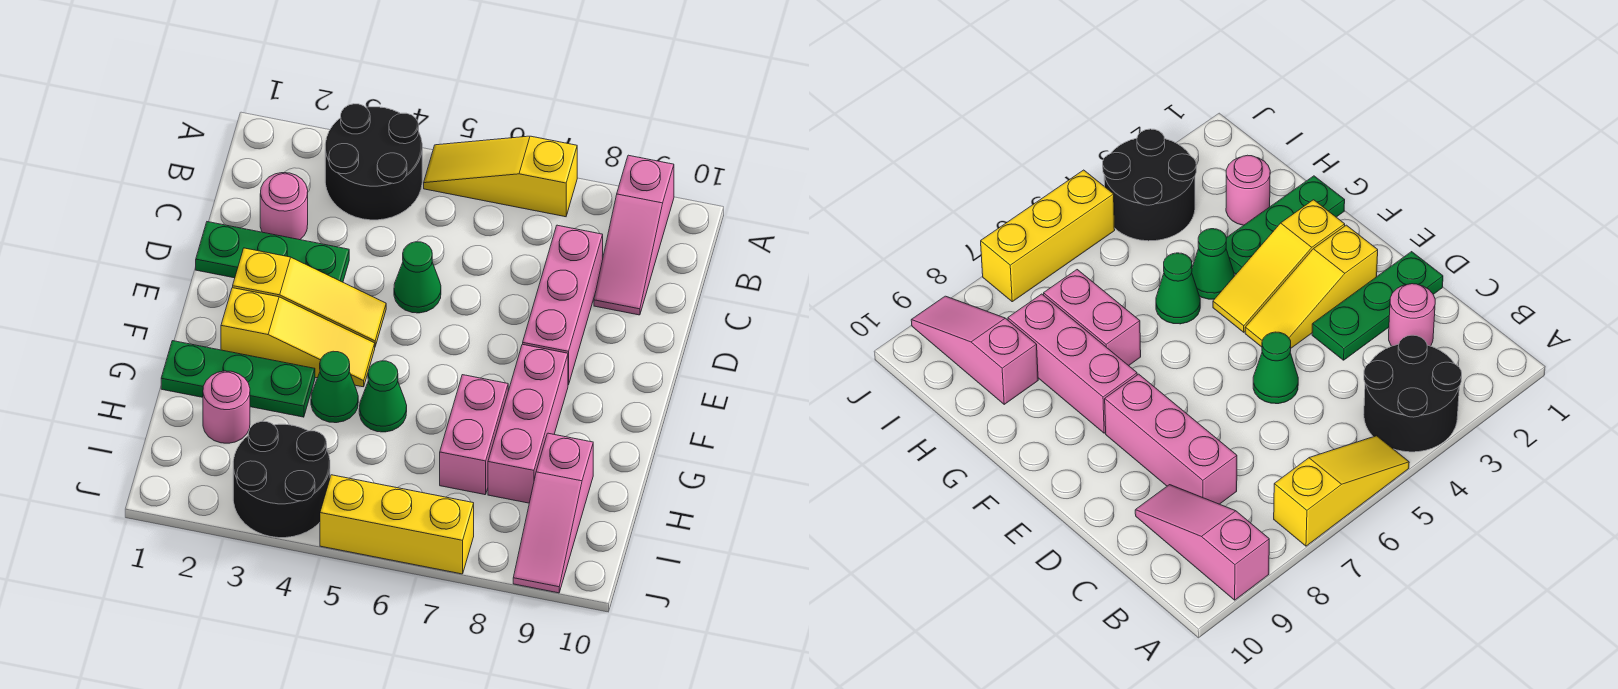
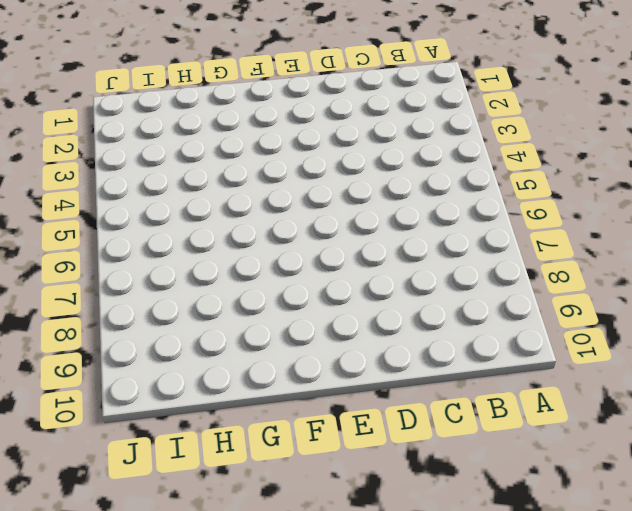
none -> black round brick A3:B4 level 1
none -> yellow slope A5:A7 level 1 top 7
none -> pink slope A9:C9 level 1 top A

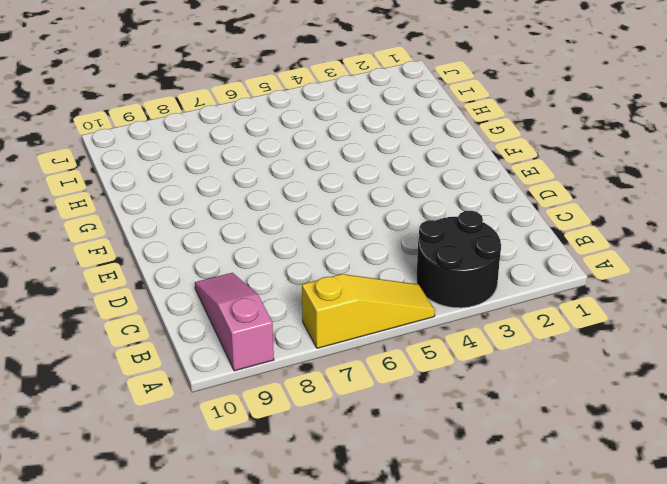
none -> pink round brick C2 level 1
none -> pink brick C8:E8 level 1
none -> green plate D1:D3 level 1

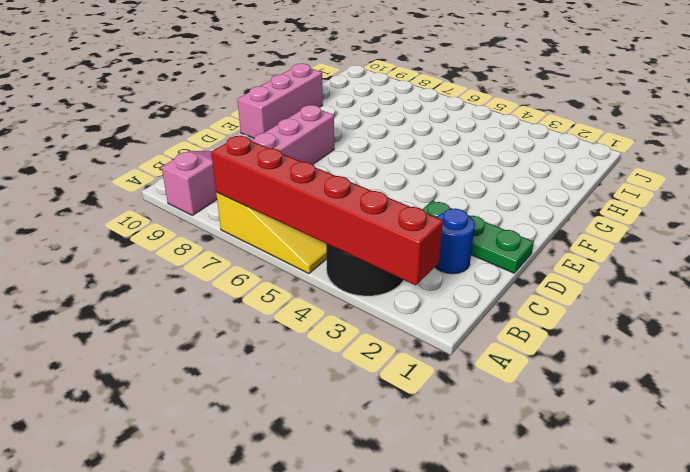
red brick A2:A7 level 2 -> none
blue round brick C2 level 1 -> pink round brick C2 level 1
pink brick E10:G10 level 1 -> pink brick F8:H8 level 1
none -> green cone D5 level 1
none -> yellow slope E2:E4 level 1 top 2
none -> yellow slope F2:F4 level 1 top 2

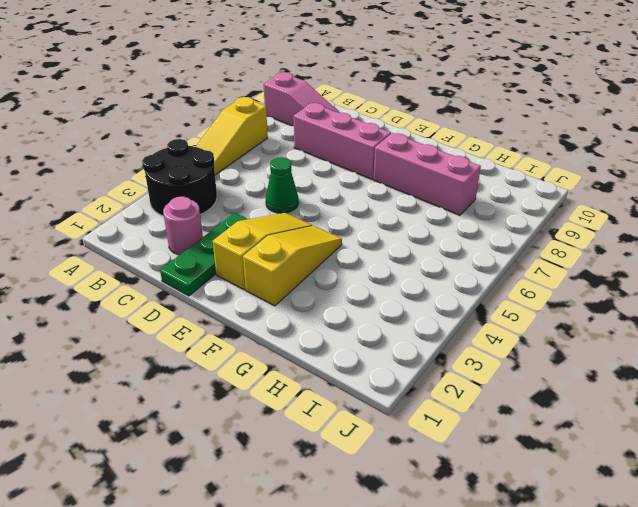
none -> green plate G1:G3 level 1
none -> green cone G4 level 1
none -> green cone G5 level 1

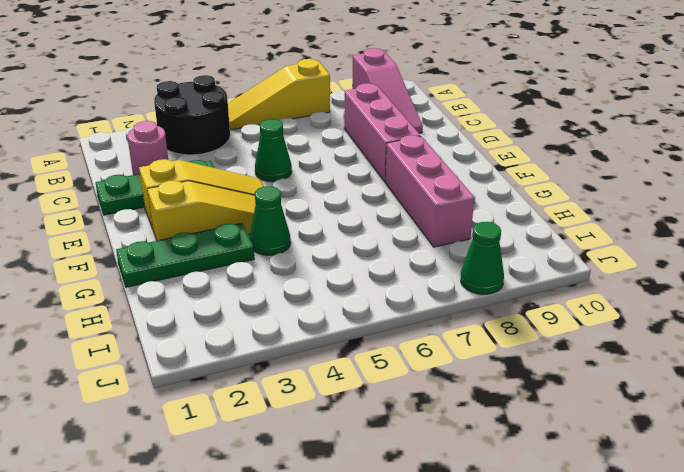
green cone J8 level 1 -> green cone G5 level 1
none -> pink brick G7:H7 level 1
none -> pink round brick H2 level 1
none -> pink slope H9:J9 level 1 top H

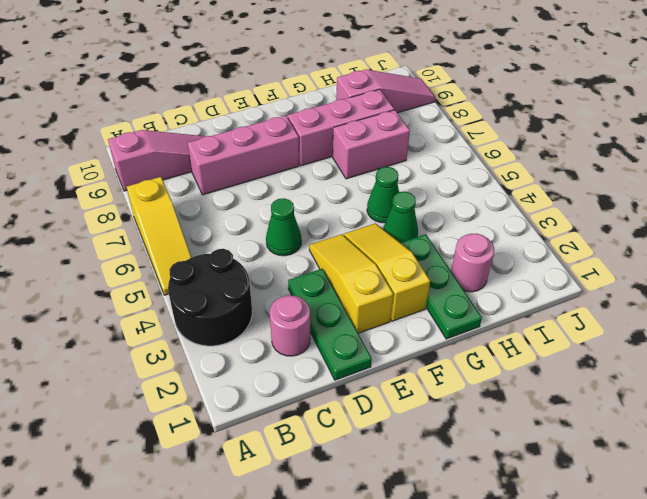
none -> black round brick I3:J4 level 1
none -> yellow brick J5:J7 level 1

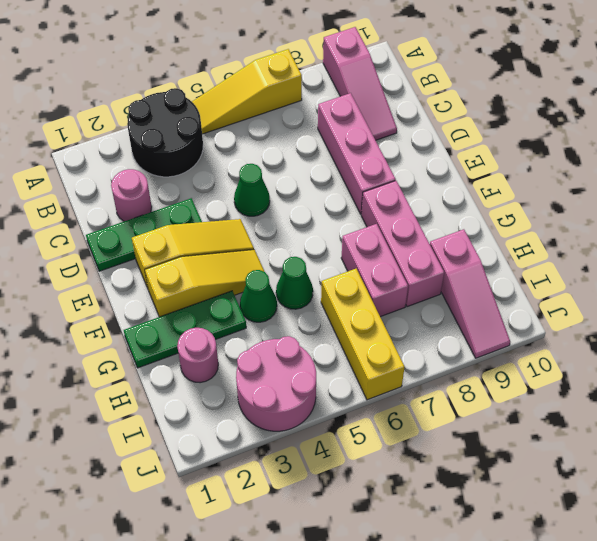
yellow brick H6:J6 level 1 -> yellow brick J5:J7 level 1
pink round brick I3:J4 level 1 -> black round brick I3:J4 level 1

